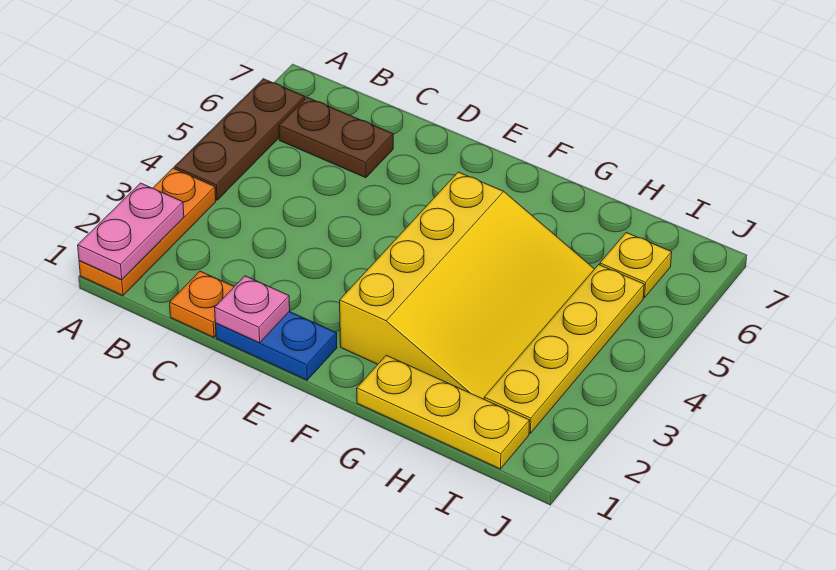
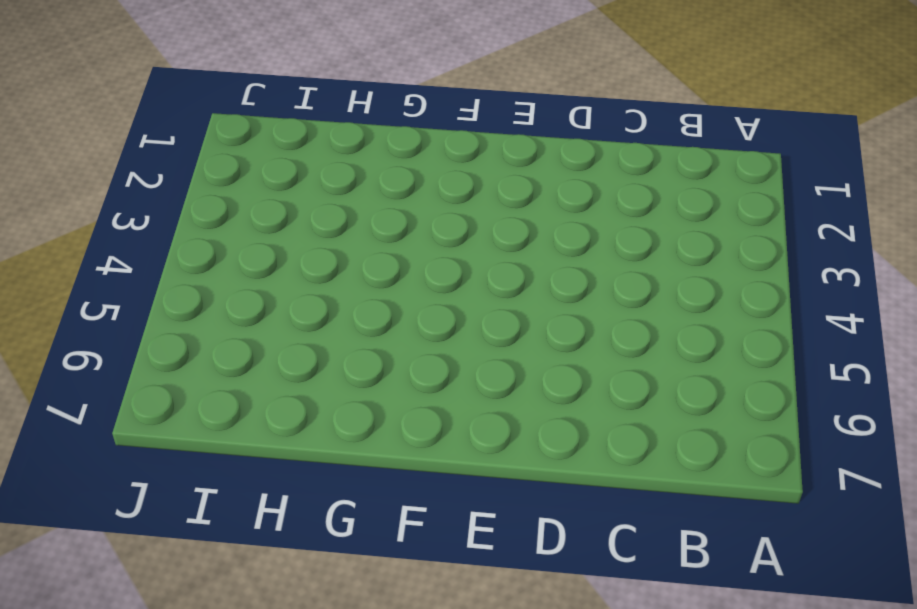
none -> orange plate A1:A3 level 1
none -> brown plate A4:A6 level 1

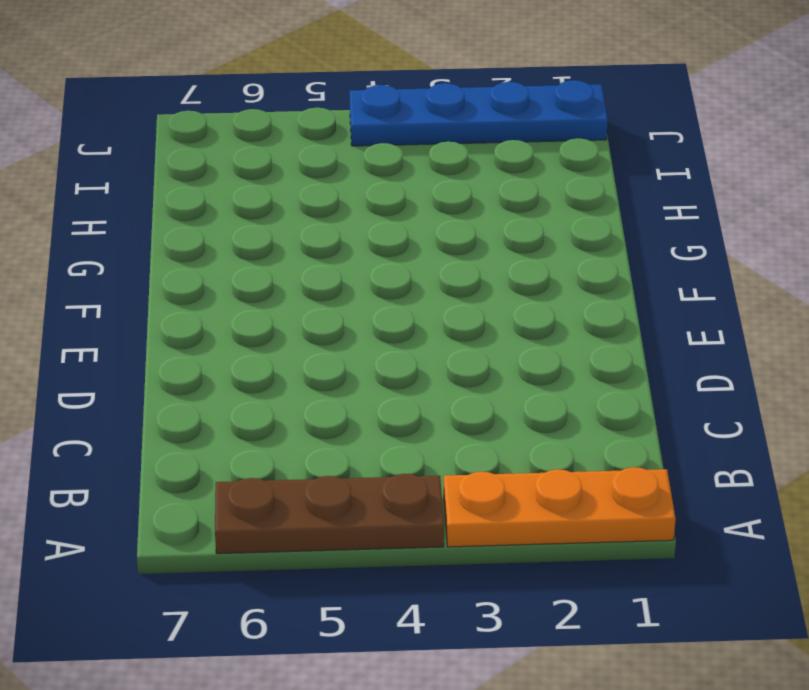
blue plate J1:J4 level 1 -> none
none -> brown plate B6:C6 level 1
none -> orange plate C1 level 1

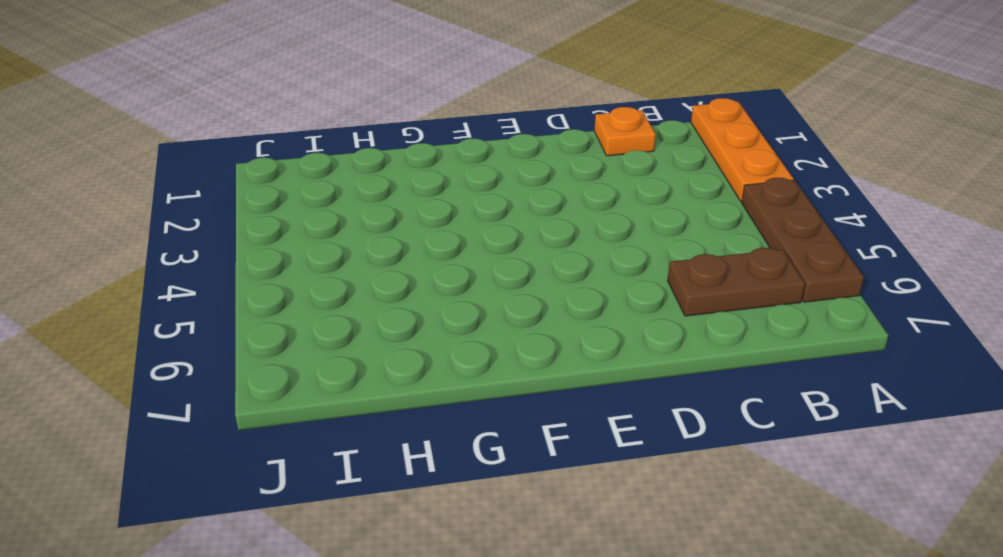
none -> blue plate D1:E1 level 1
none -> yellow slope F2:H5 level 1 top F

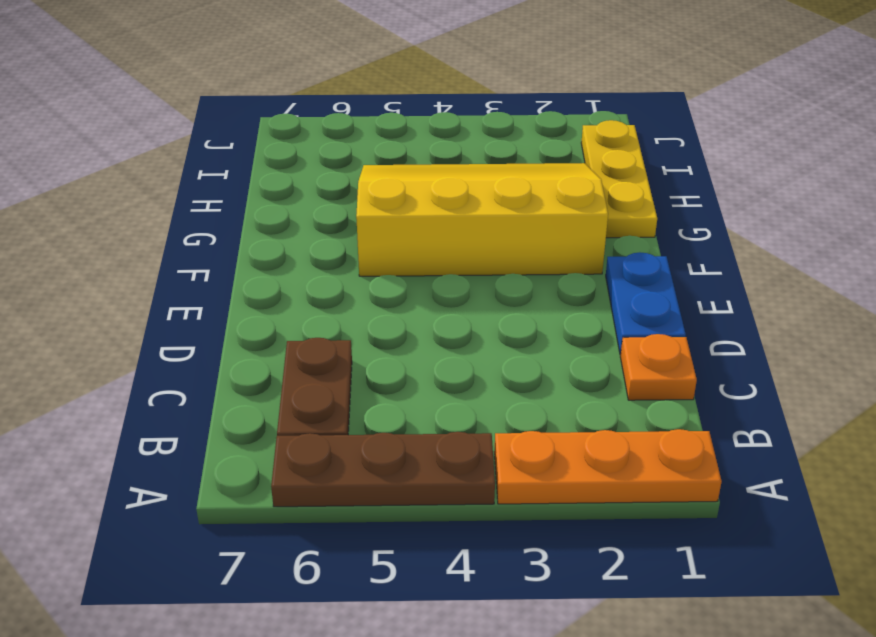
none -> yellow plate I2:I5 level 1
none -> yellow plate I6 level 1

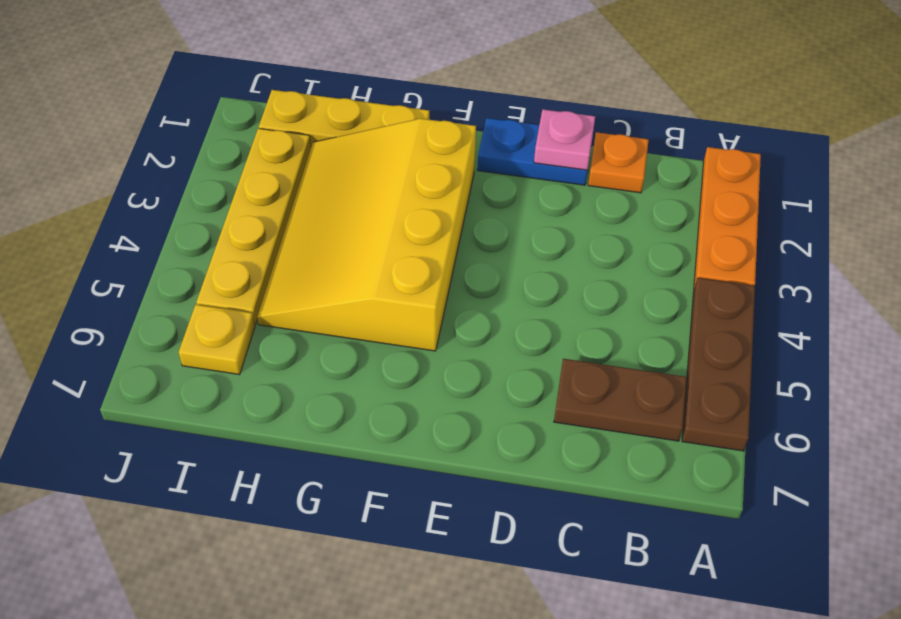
none -> pink plate A1:A2 level 2

